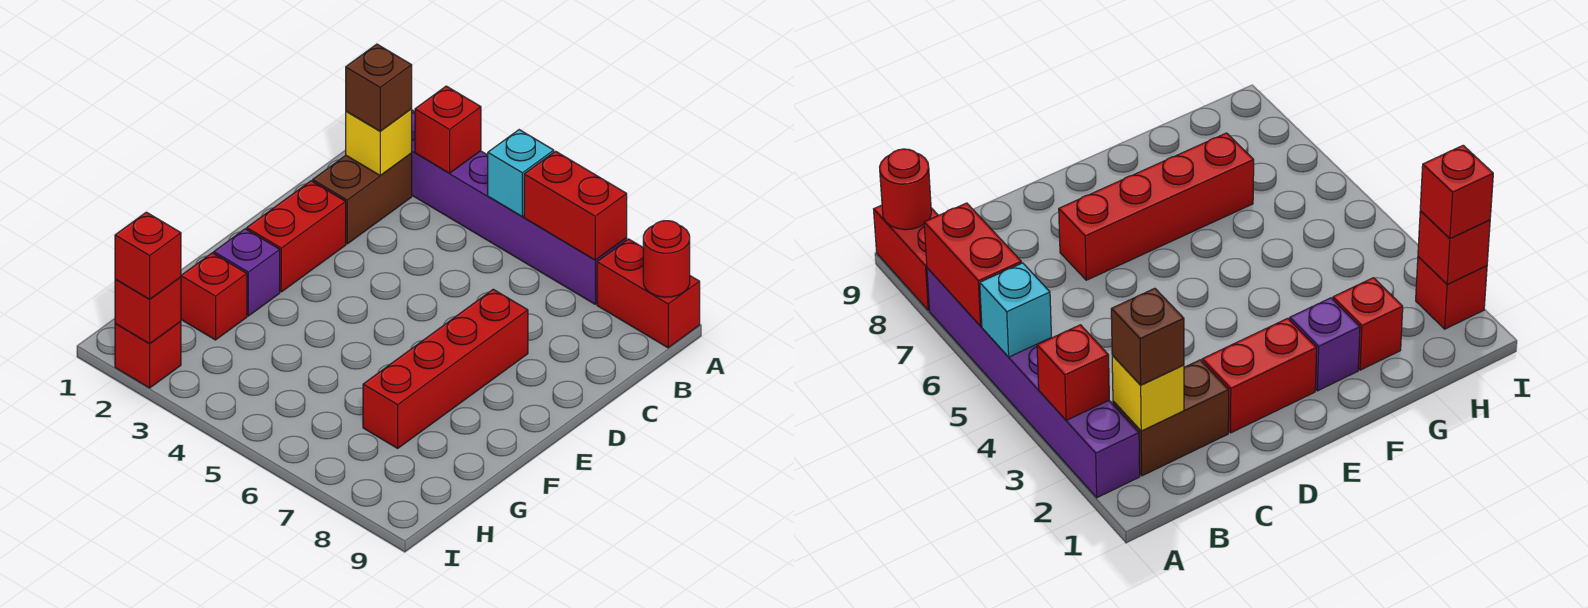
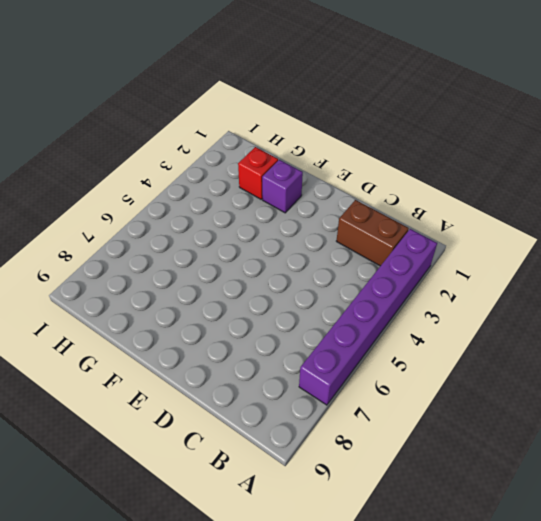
none -> red brick A8:A9 level 1
none -> red brick D2:E2 level 1
none -> red brick D7:G7 level 1

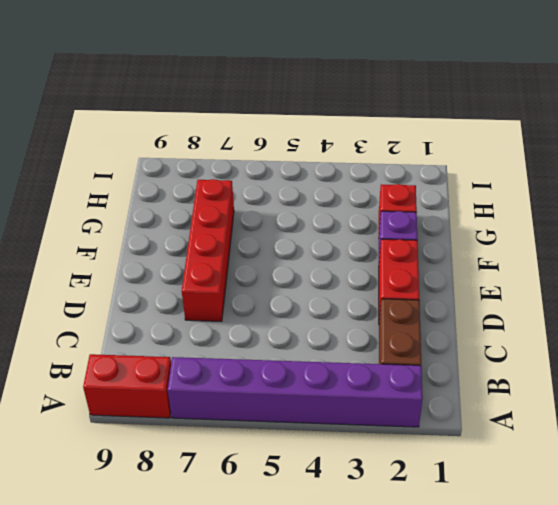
none -> red brick I2 level 1
none -> red brick A3 level 2
none -> cyan brick A5 level 2

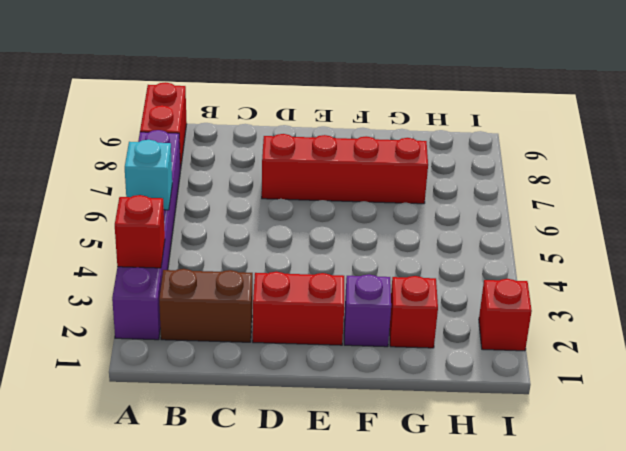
none -> red brick A6:A7 level 2
none -> red round brick A9 level 2
none -> yellow brick B2 level 2

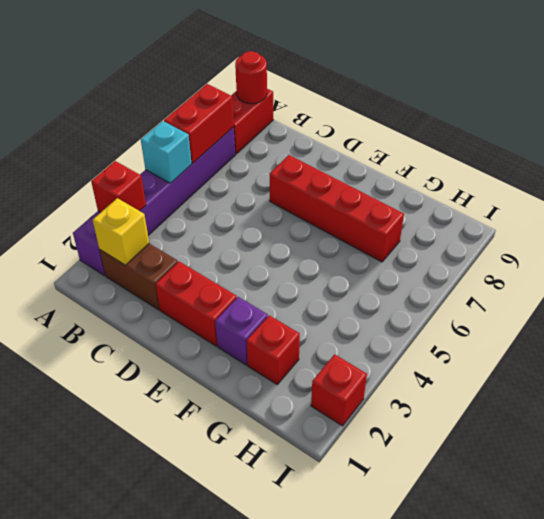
none -> red brick I2 level 2
none -> brown brick B2 level 3
none -> red brick I2 level 3

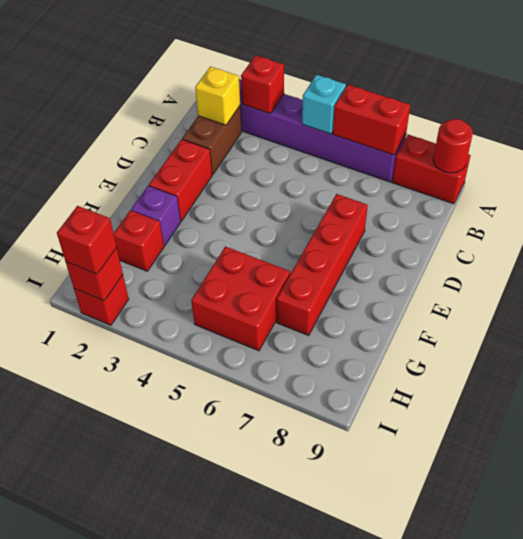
red brick G5:H6 level 1 -> none
none -> brown brick B2 level 3

